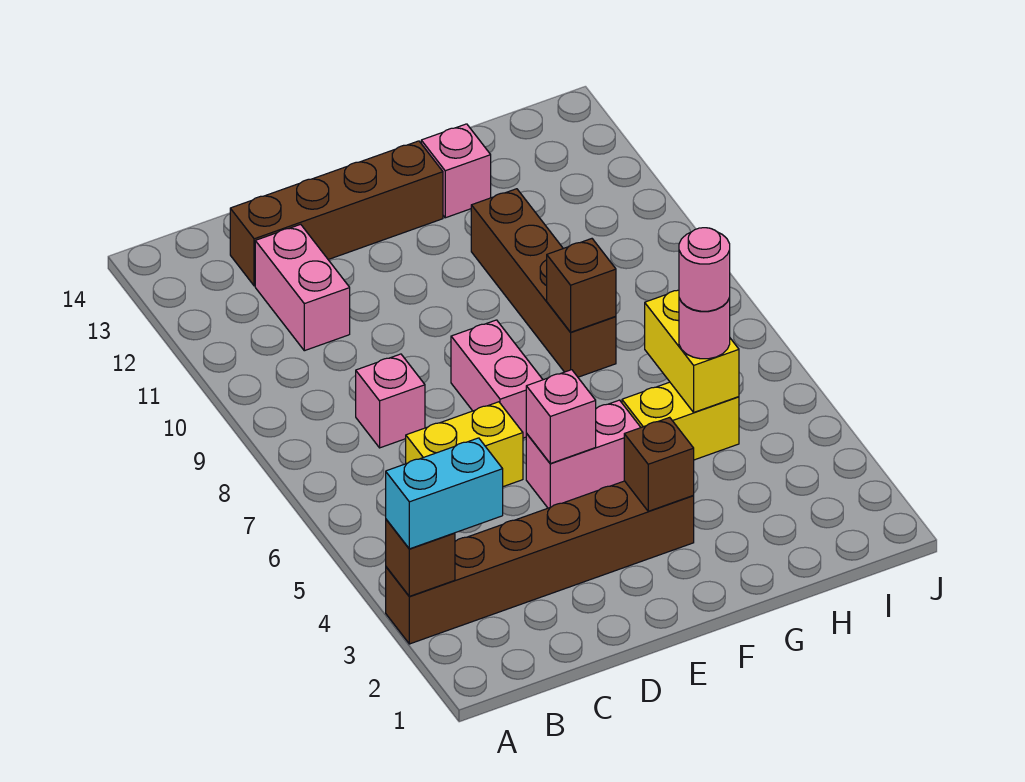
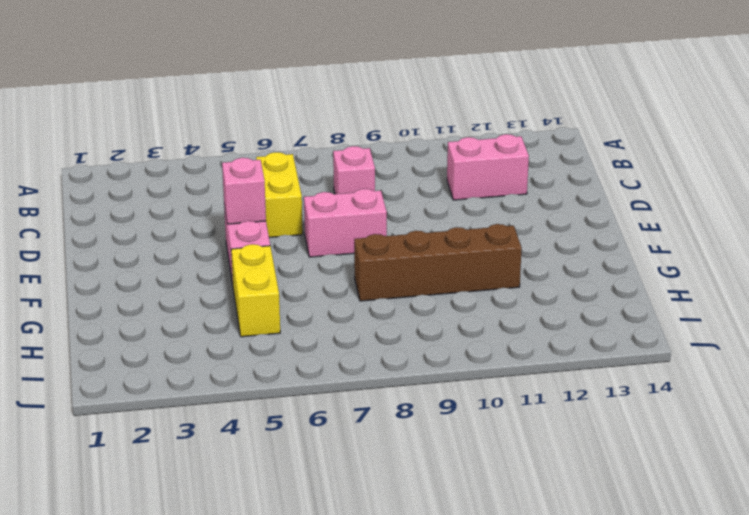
none -> brown brick A3:F3 level 1
none -> brown brick C13:F13 level 1
none -> pink brick G13 level 1

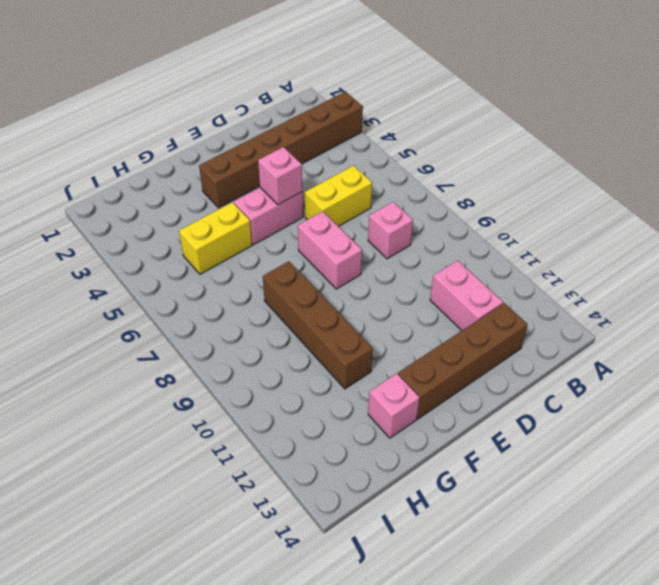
none -> brown brick A3 level 2
none -> brown brick F3 level 2
none -> brown brick G8 level 2

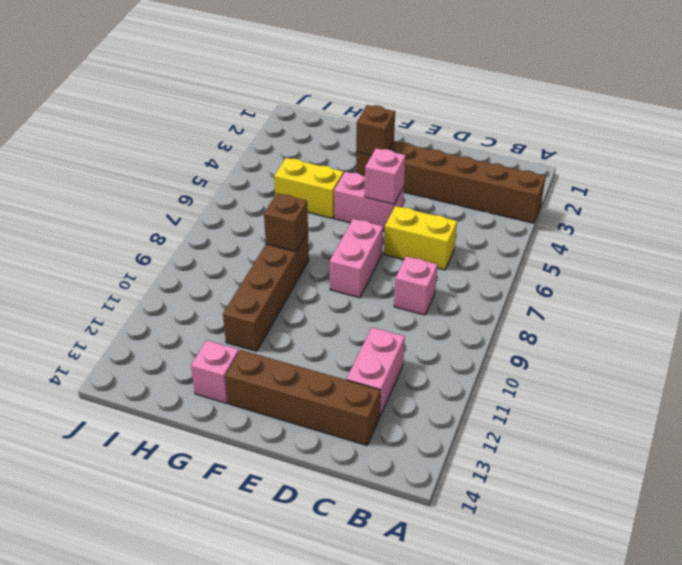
none -> brown brick A3 level 2
none -> yellow brick H5:H6 level 2
none -> cyan brick A3:B3 level 3

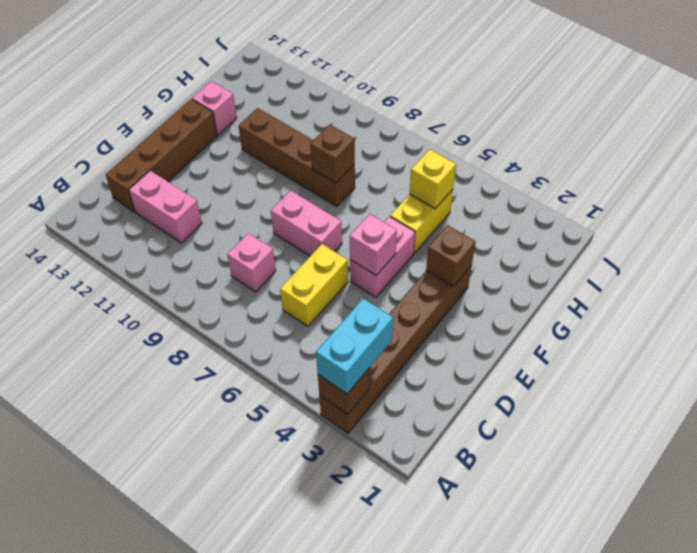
yellow brick H5 level 2 -> yellow brick H5:H6 level 2
none -> pink round brick H5 level 3
none -> pink round brick H5 level 4

